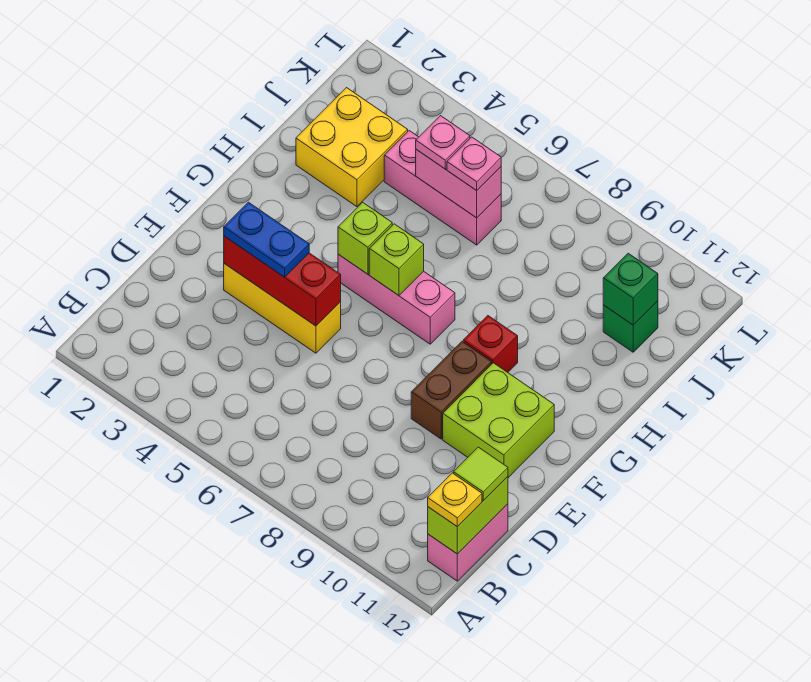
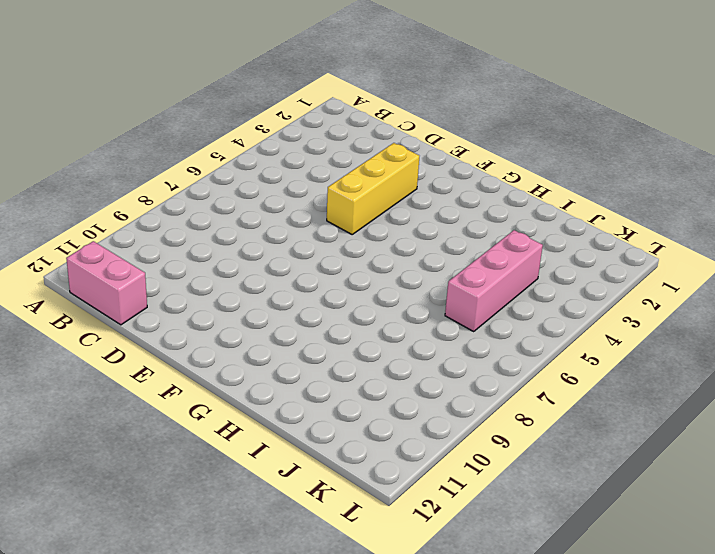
none -> brown brick E9:F9 level 1
none -> lime brick E10:F11 level 1
none -> pink brick G5:G7 level 1

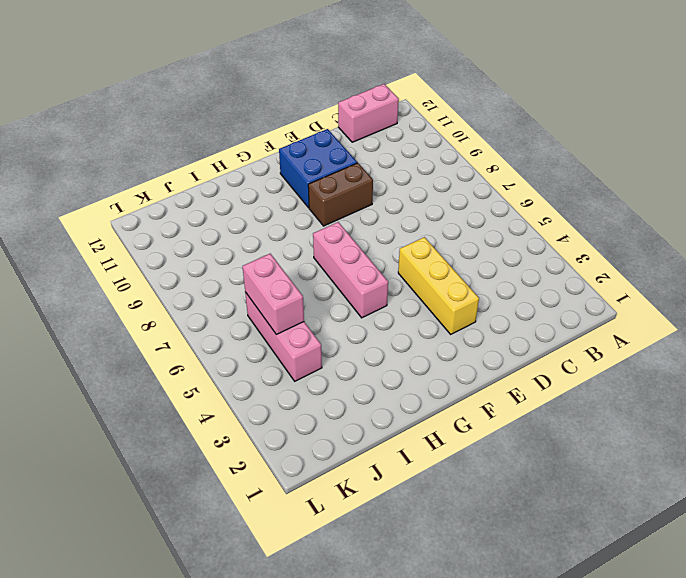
blue brick E10:F11 level 1 -> lime brick E10:F11 level 1
none -> red brick G9 level 1
none -> yellow brick I2:J3 level 1
none -> green brick J11 level 1

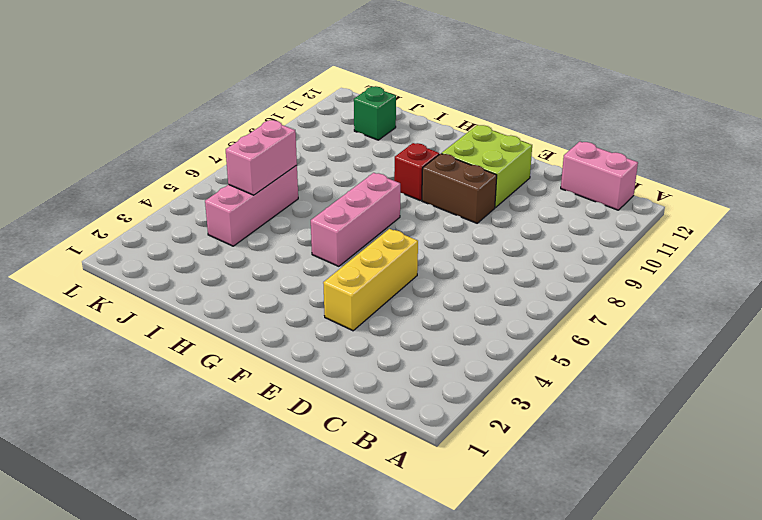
none -> yellow brick I2:J3 level 1
none -> lime brick B12:C12 level 2
none -> red brick E3:E5 level 2

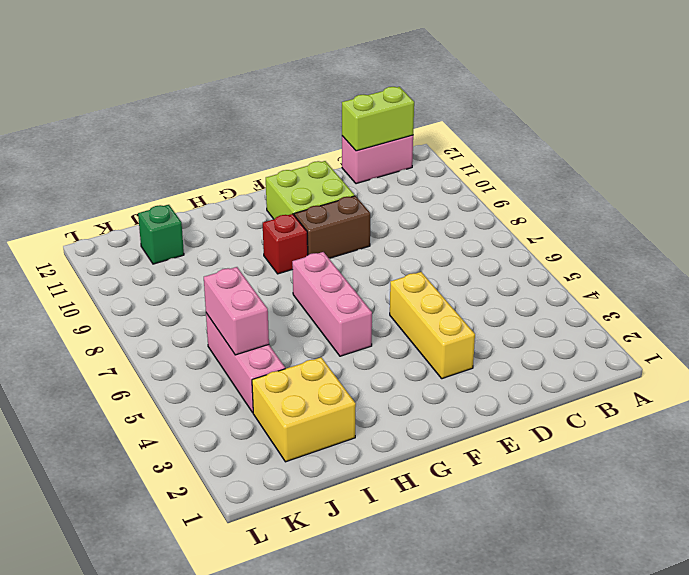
none -> red brick E3:E5 level 2
none -> lime brick G5 level 2
none -> lime brick G6 level 2

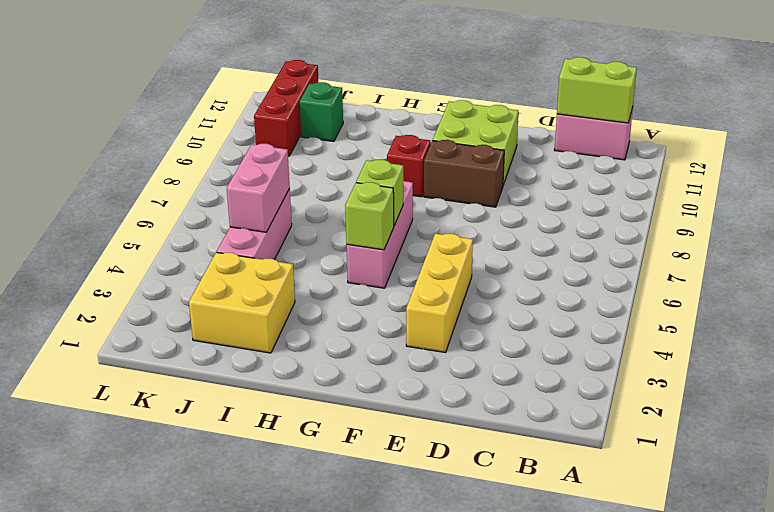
red brick K10:K12 level 1 -> red brick E3:E5 level 2
none -> green brick J11 level 2
none -> yellow plate B12 level 3
none -> lime tile C12 level 3

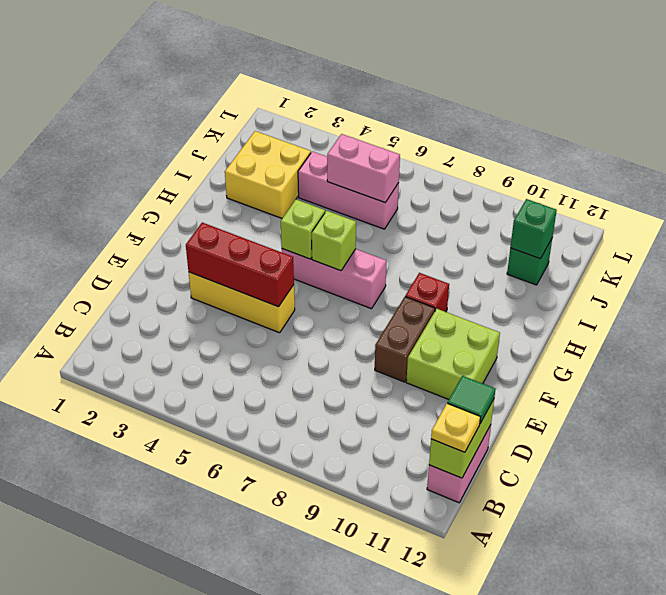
green tile C12 level 3 -> lime tile C12 level 3
none -> blue plate E3:E4 level 3
none -> pink plate J5 level 3
none -> pink plate J6 level 3

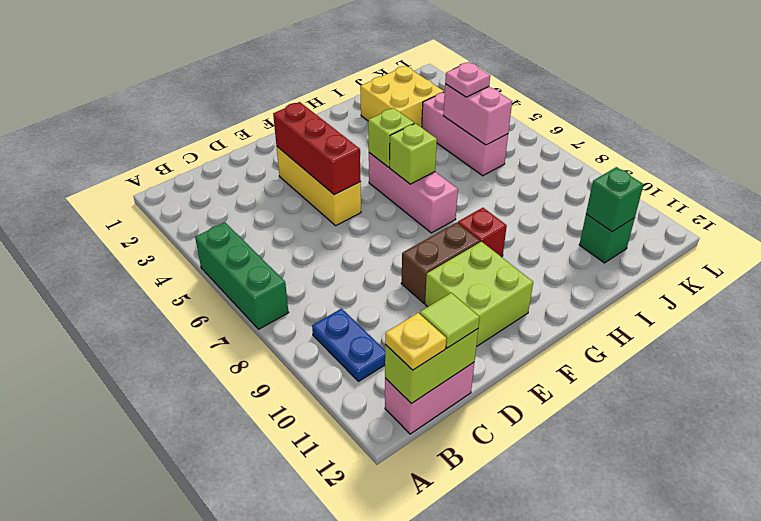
green brick A5:A7 level 1 -> none
blue plate B9:B10 level 1 -> blue plate E3:E4 level 3
none -> pink plate J6 level 3

